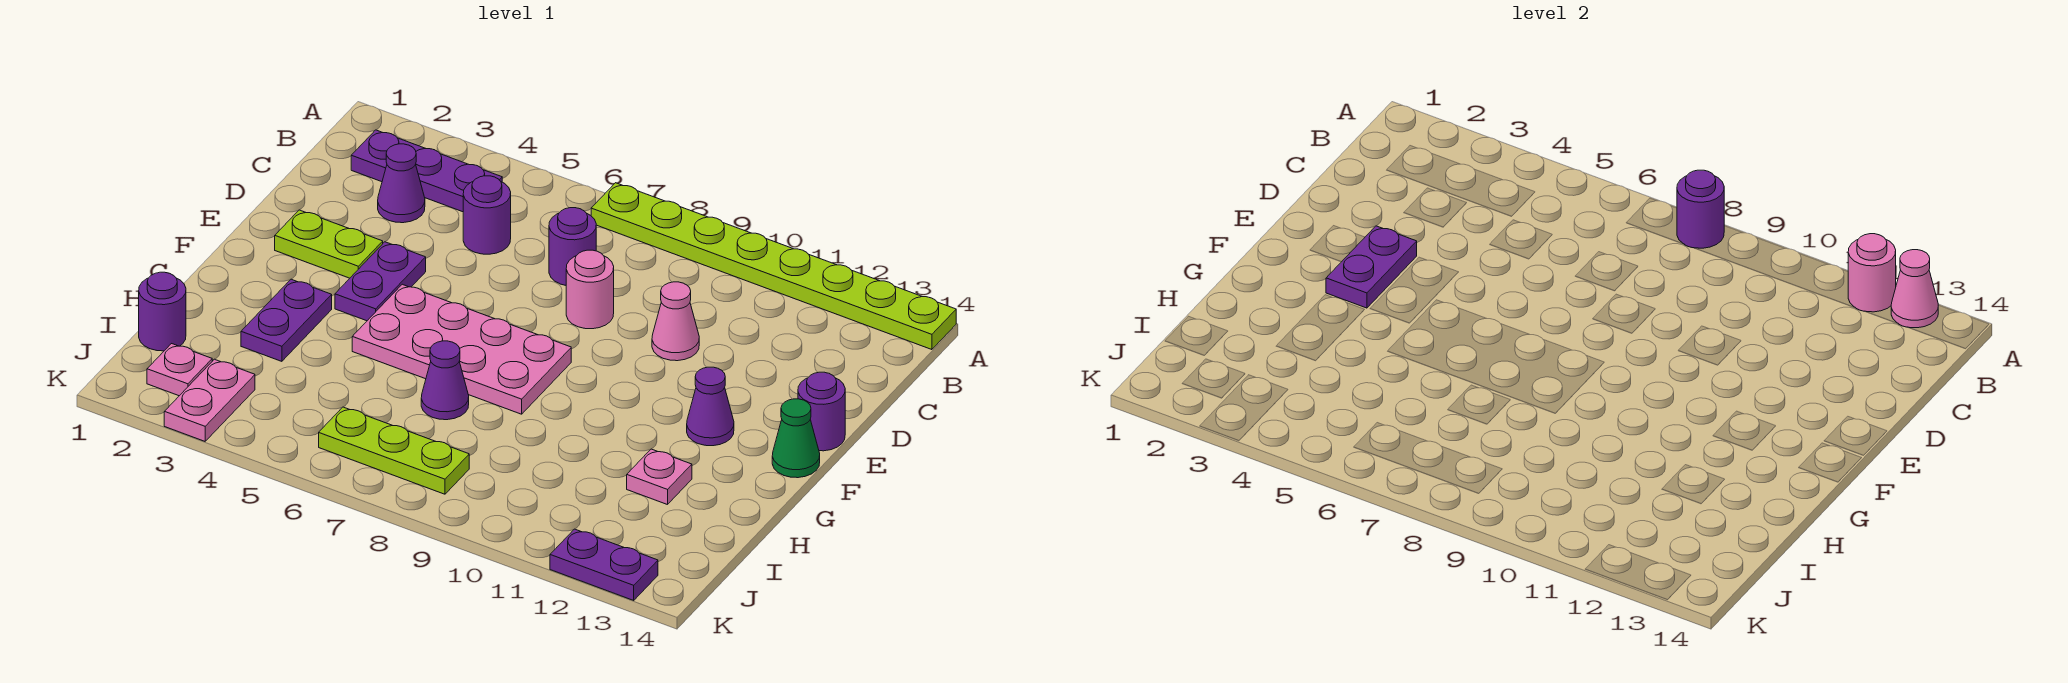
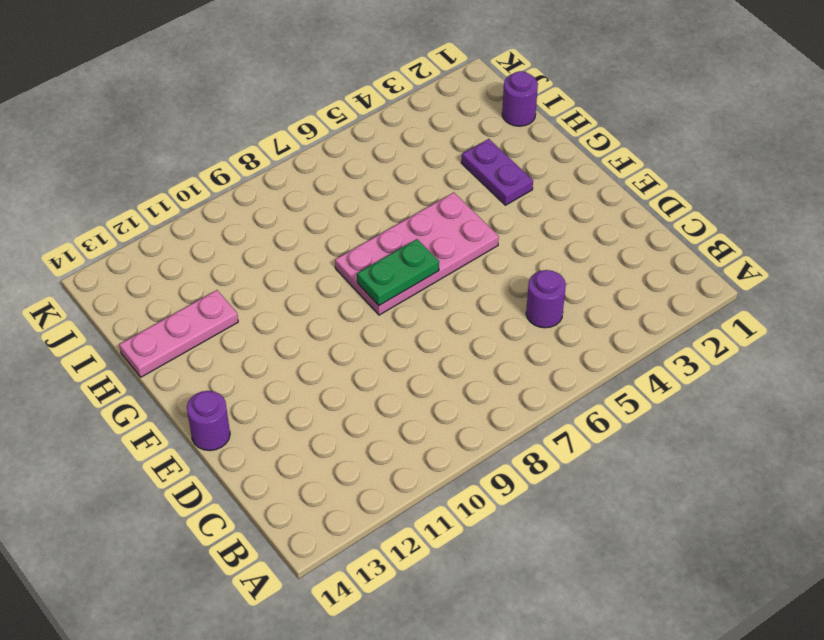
green plate F7:F8 level 2 -> none
pink plate H12:H14 level 1 -> pink plate H12 level 1
none -> lime plate A7:A14 level 1
none -> purple plate B2:B4 level 1
none -> purple cone C3 level 1

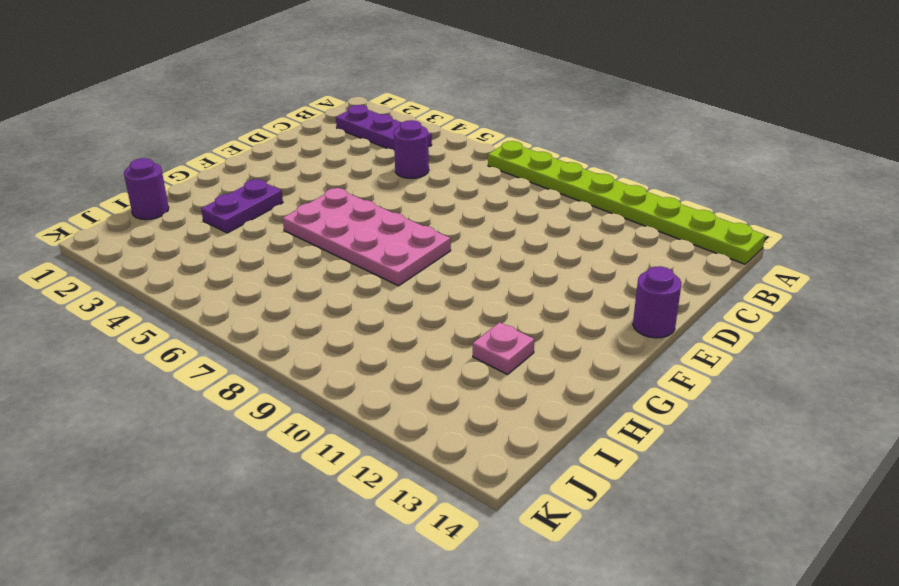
none -> purple cone C3 level 1
none -> purple round brick C7 level 1
none -> pink round brick D8 level 1

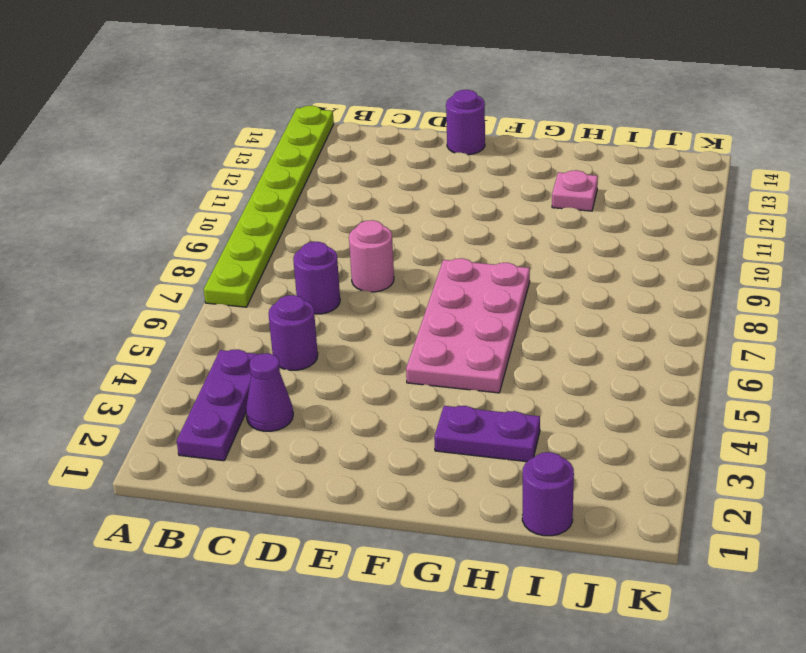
none -> pink cone D10 level 1
none -> lime plate E2:E3 level 1
none -> purple plate E4:F4 level 1

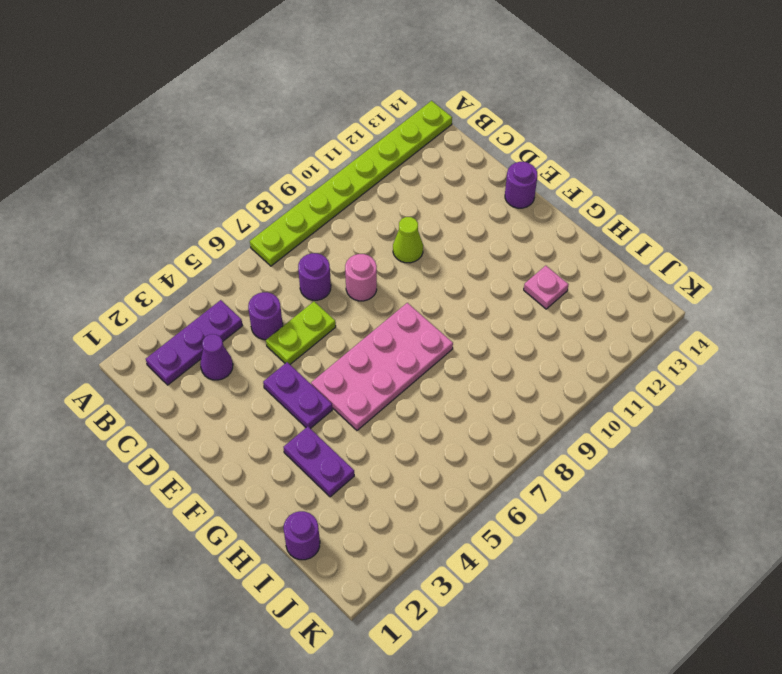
lime plate D5:D6 level 1 -> lime plate E2:E3 level 1
lime cone D10 level 1 -> pink cone D10 level 1
none -> purple cone F12 level 1
none -> green cone F14 level 1
none -> purple cone H7 level 1

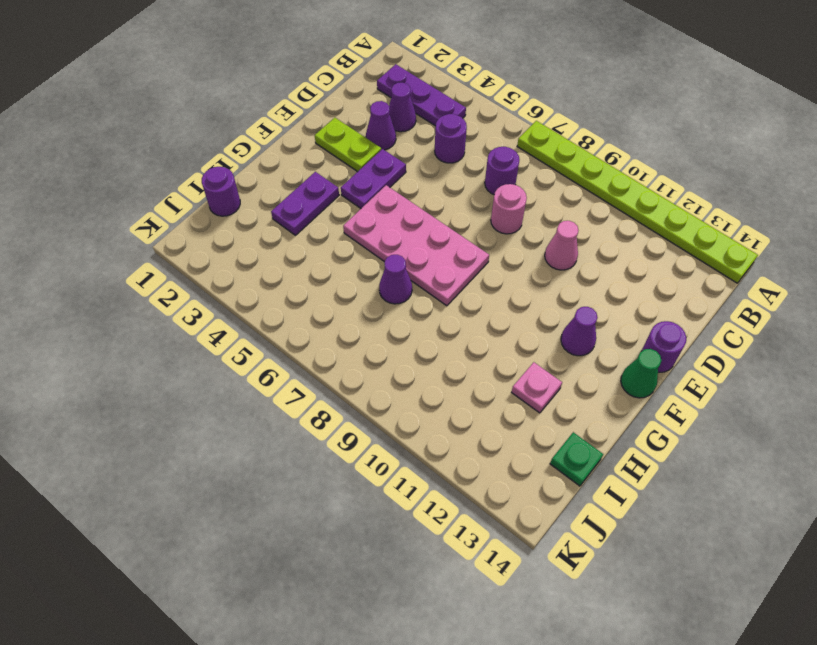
purple cone D3 level 1 -> none
green plate I14 level 1 -> none
none -> pink plate J2 level 1
none -> pink plate J3:K3 level 1
none -> lime plate J6:J8 level 1

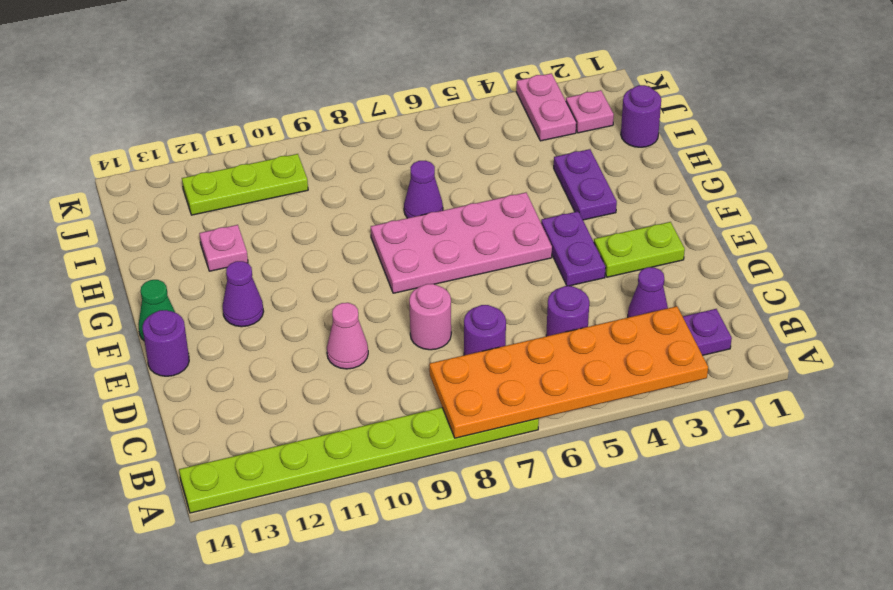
orange plate A3:B8 level 2 -> purple round brick A8 level 2
lime plate J10:J12 level 1 -> lime plate J6:J8 level 1
none -> purple plate K12:K13 level 1
none -> pink round brick A12 level 2
none -> pink cone A13 level 2

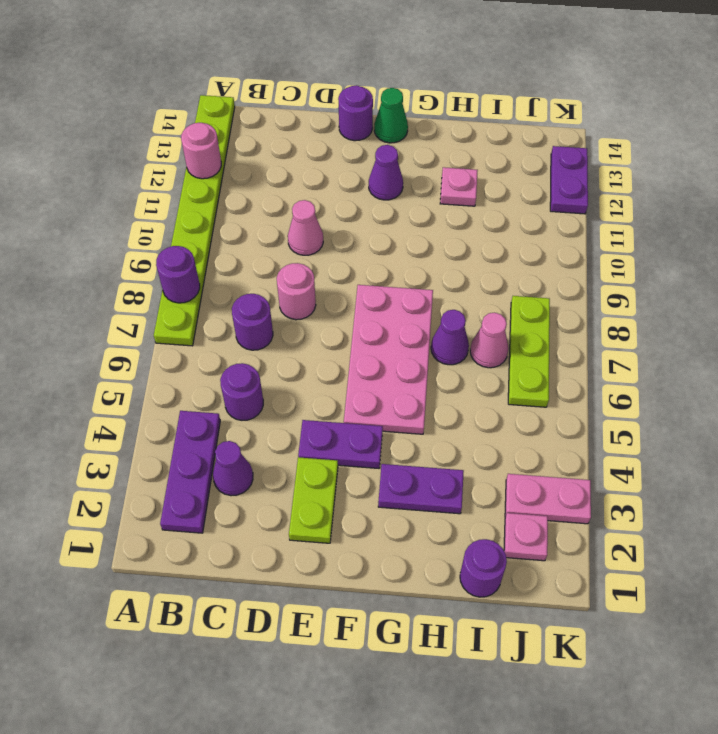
pink cone I7 level 1 -> pink cone A13 level 2
none -> purple plate E3:F3 level 2

